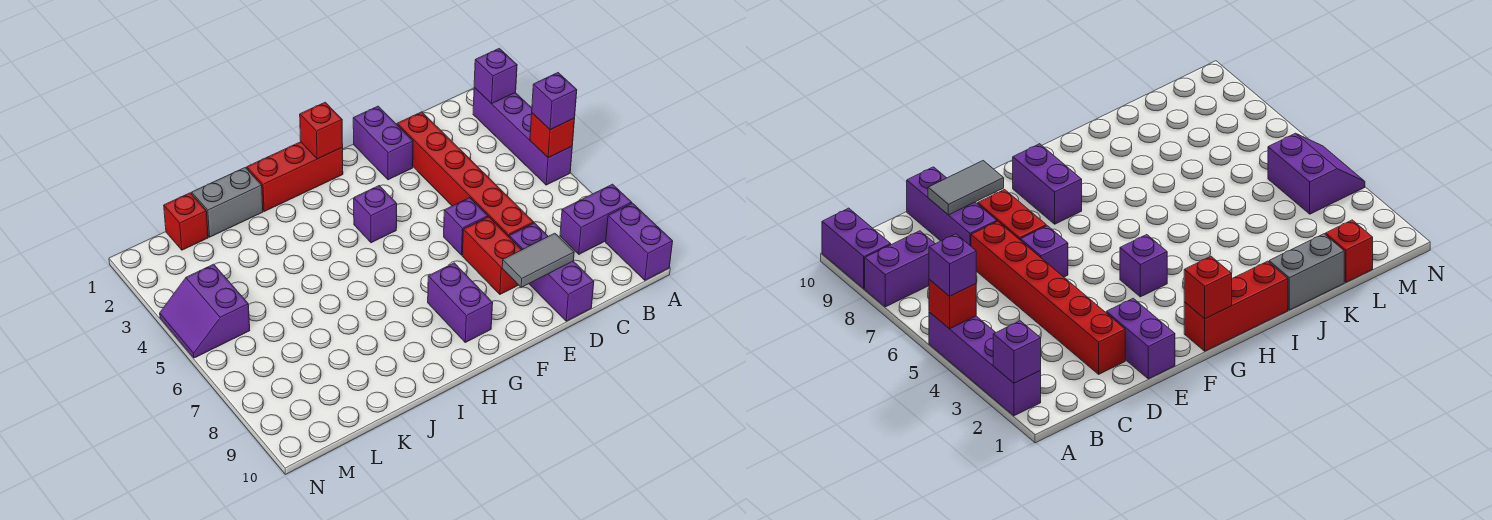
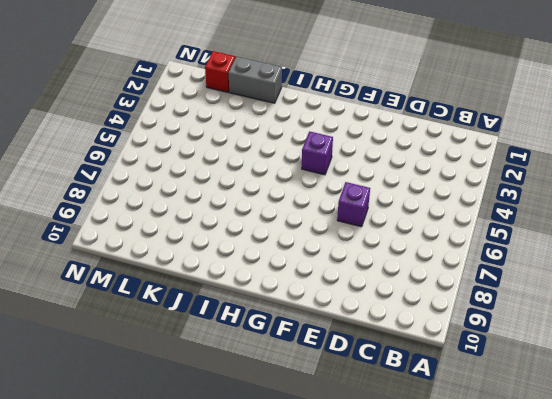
none -> purple brick A2:A5 level 1
none -> purple brick A8:B8 level 1
none -> purple brick A9:A10 level 1

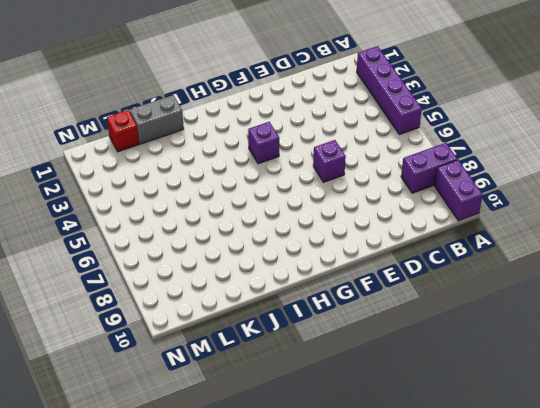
none -> red brick D2:D7 level 1
none -> purple brick D8:D10 level 1
none -> purple brick E1:E2 level 1

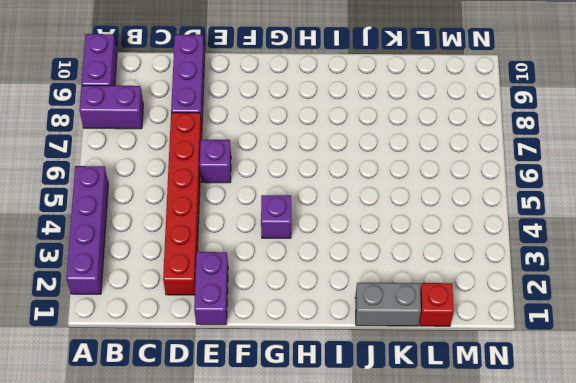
none -> red brick E7:E8 level 1
none -> red brick G1:I1 level 1
none -> purple brick G8:G9 level 1

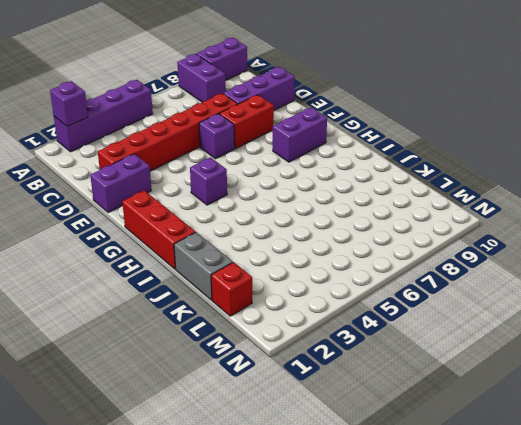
none -> purple slope M4:N5 level 1 top M
none -> red brick A5 level 2
none -> grey tile D9:E9 level 2

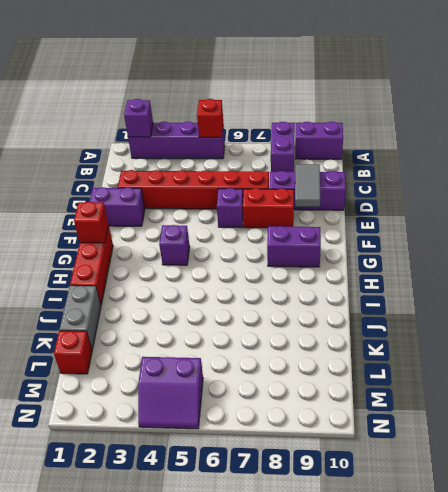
none -> purple brick A5 level 3

